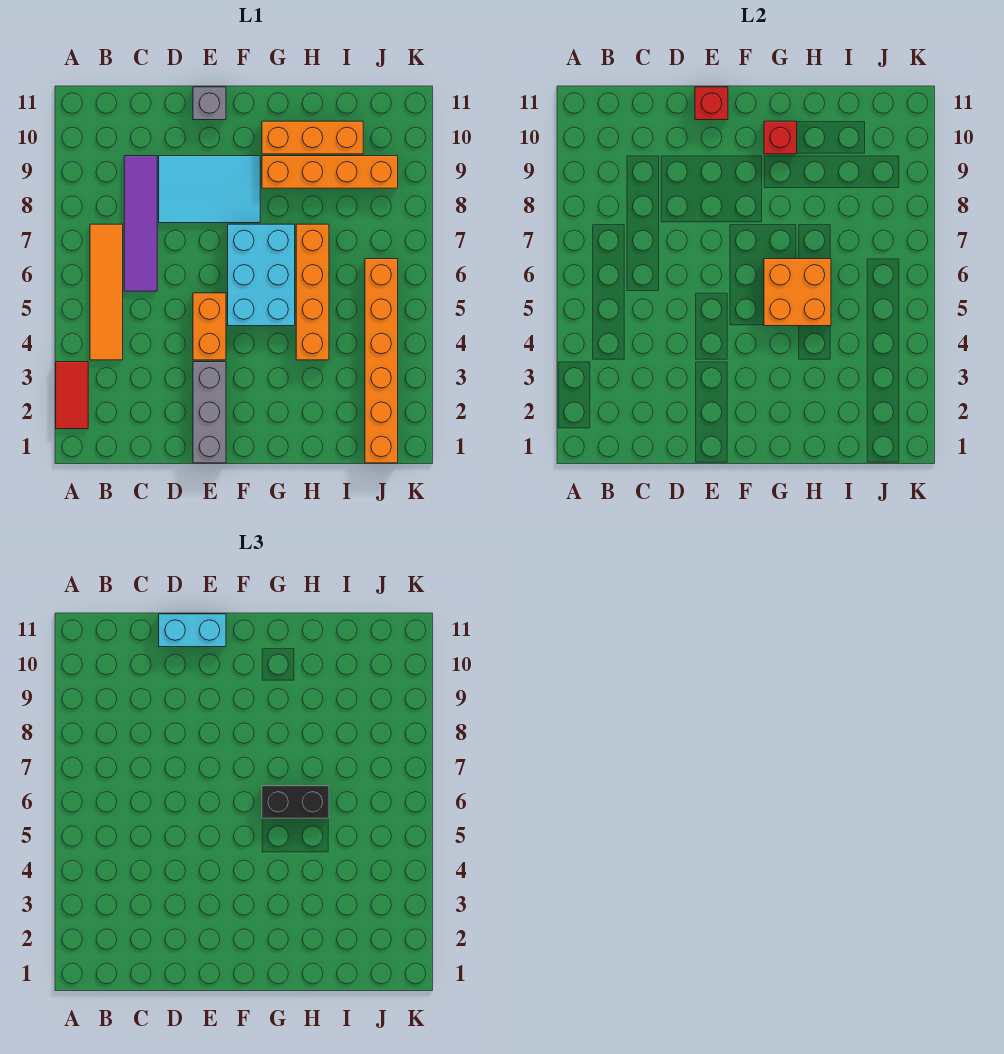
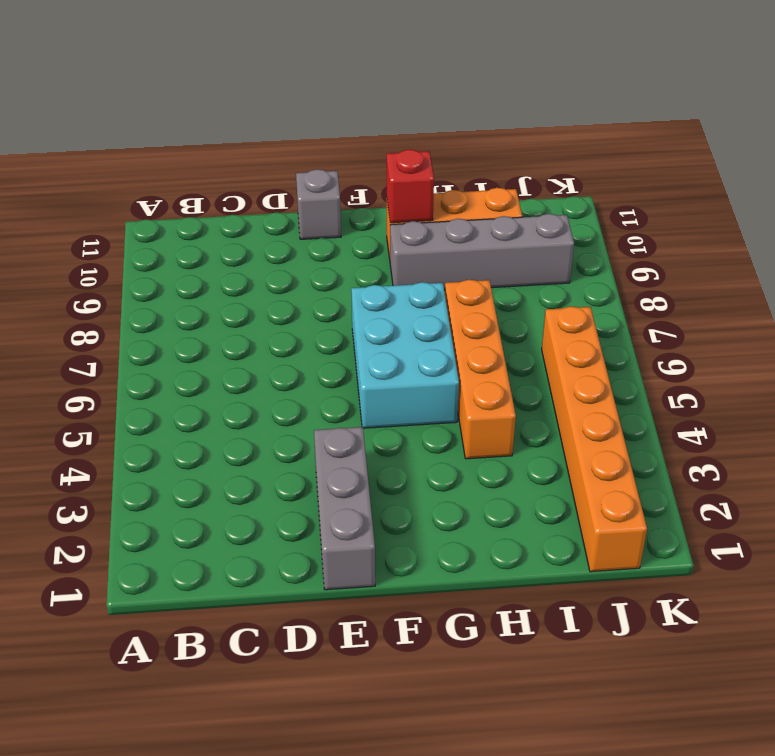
grey brick G9:J9 level 1 -> orange brick G9:J9 level 1
none -> red tile A2:A3 level 1
none -> orange tile B4:B7 level 1
none -> purple tile C6:C9 level 1

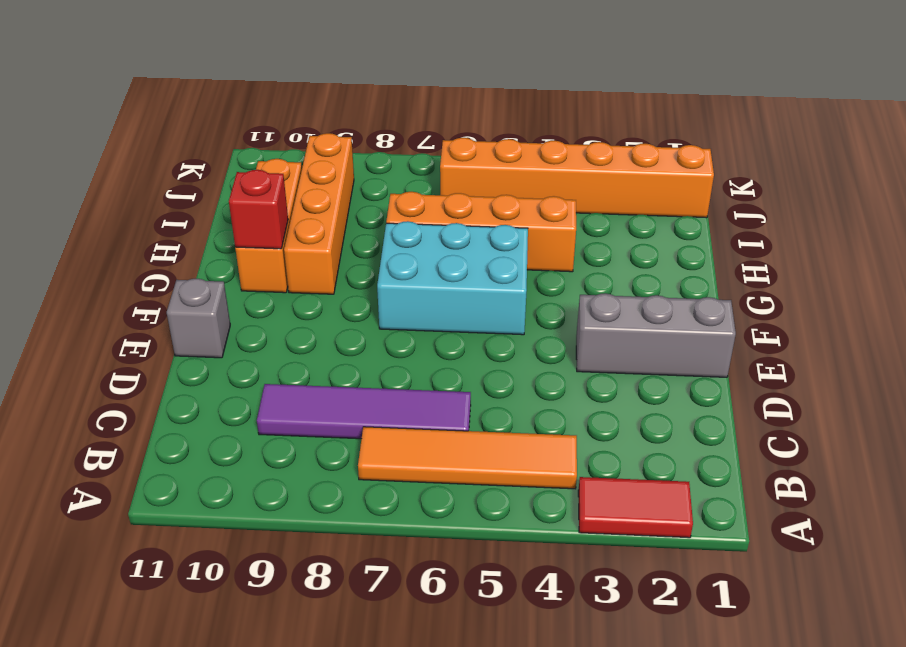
none -> cyan tile D8:F9 level 1
none -> orange brick E4:E5 level 1
none -> red brick E11 level 2

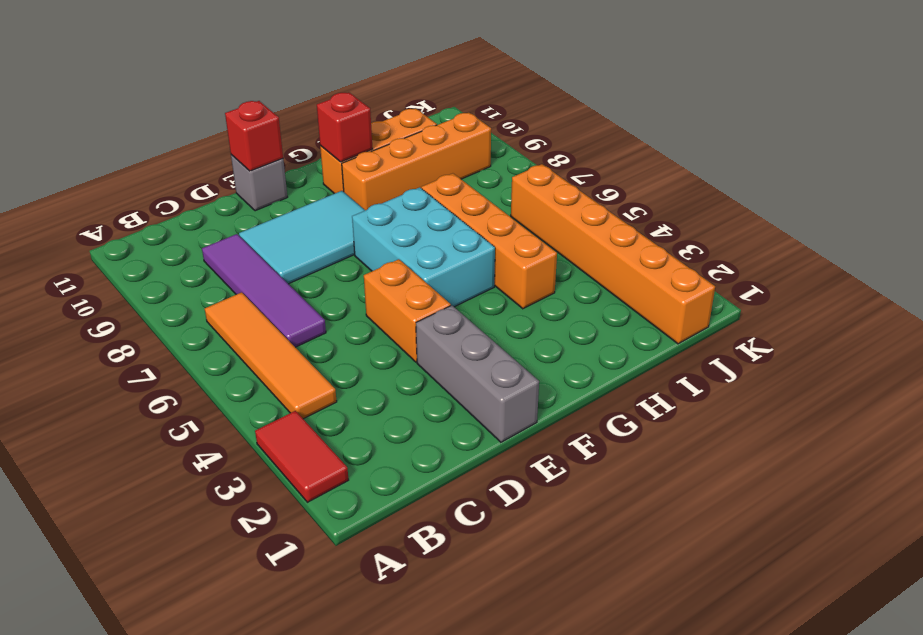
none -> orange brick G5:H6 level 2
none -> cyan brick D11:E11 level 3
none -> black brick G6:H6 level 3

